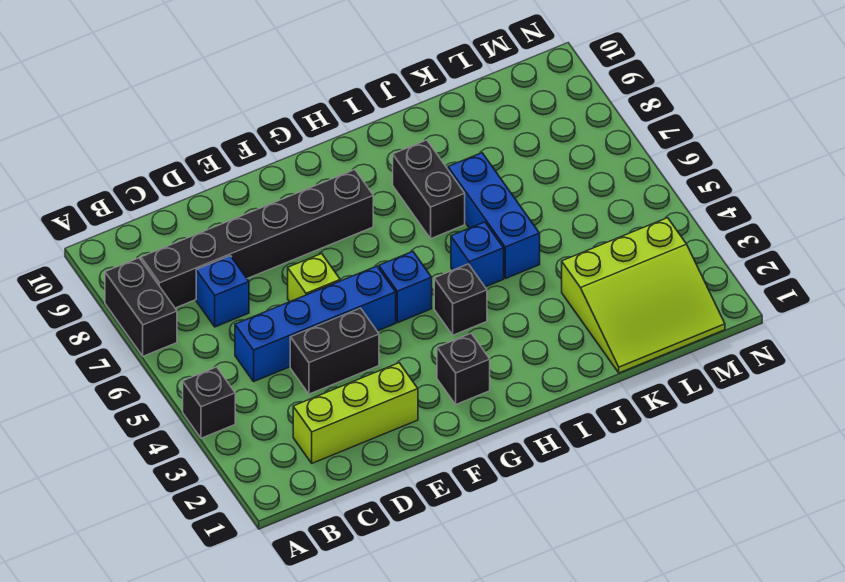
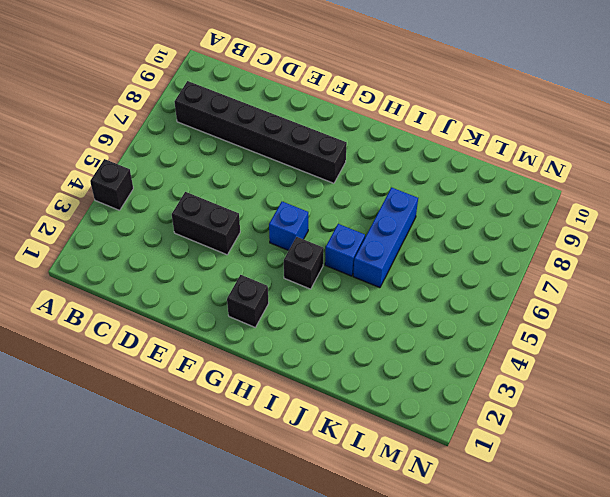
none -> black brick A7:A8 level 1
none -> lime brick C2:E2 level 1
none -> blue brick C5:F5 level 1

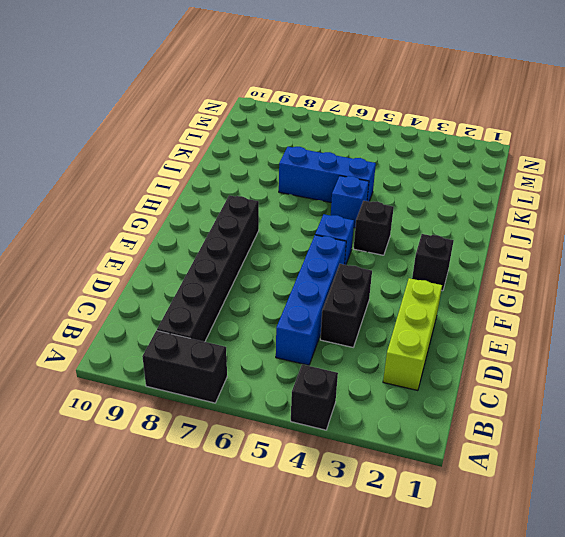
none -> blue brick C7 level 1
none -> lime brick E6 level 1
none -> black brick I7:I8 level 1

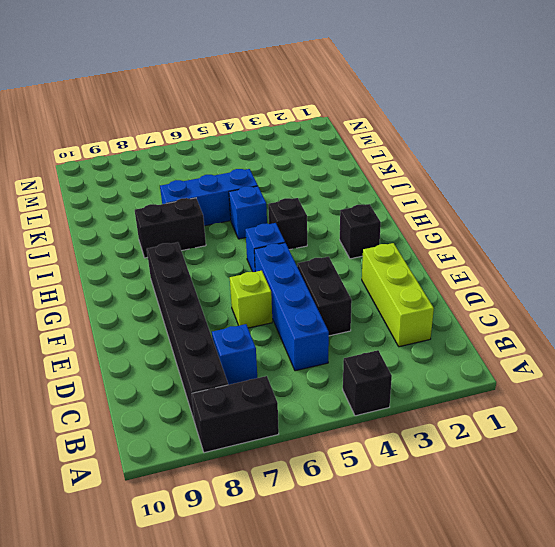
none -> lime slope K1:M3 level 1 top 3

